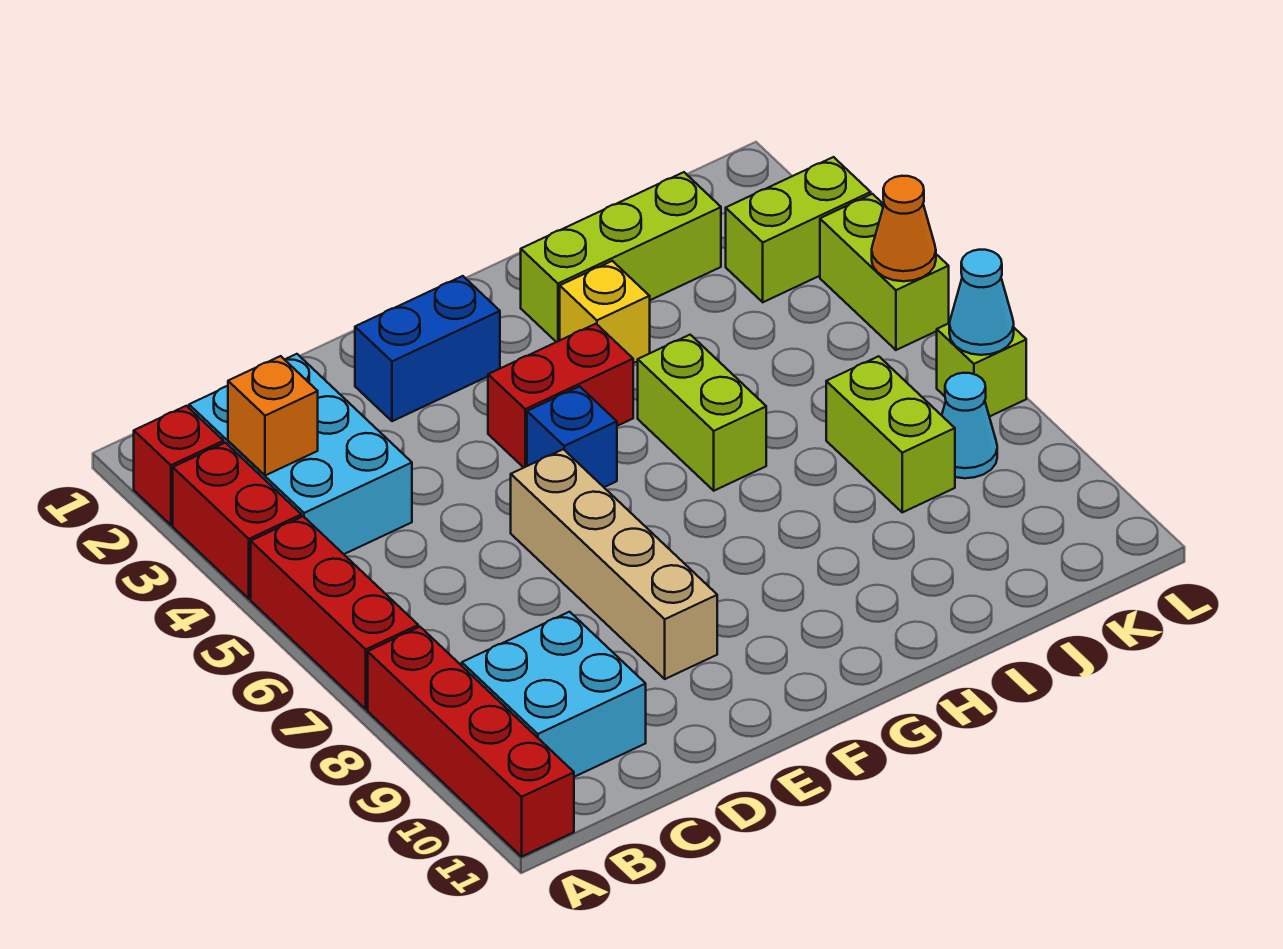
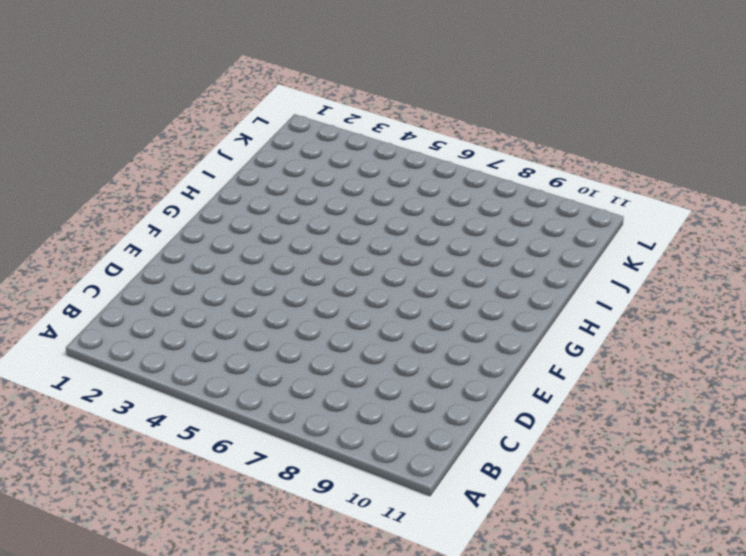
none -> red brick A2 level 1
none -> red brick A3:A4 level 1
none -> red brick A5:A7 level 1

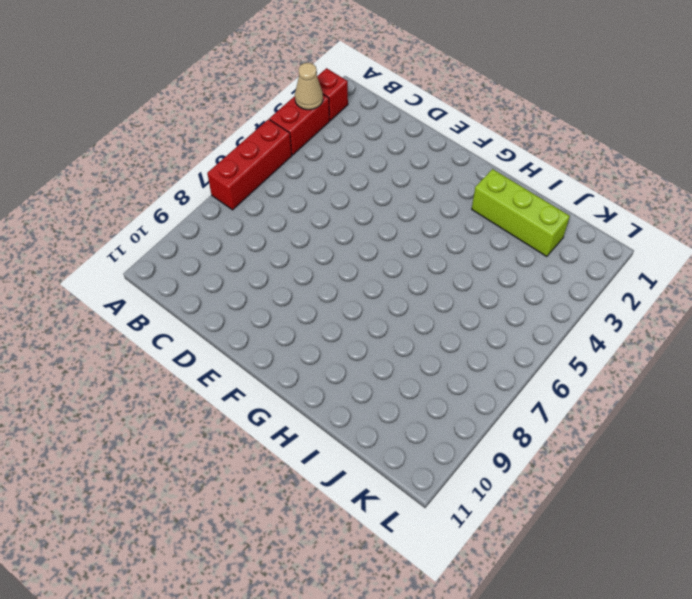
tan cone A3 level 2 -> none
none -> red brick A8:A11 level 1
none -> cyan brick B2:C4 level 1
none -> cyan brick B9:C10 level 1

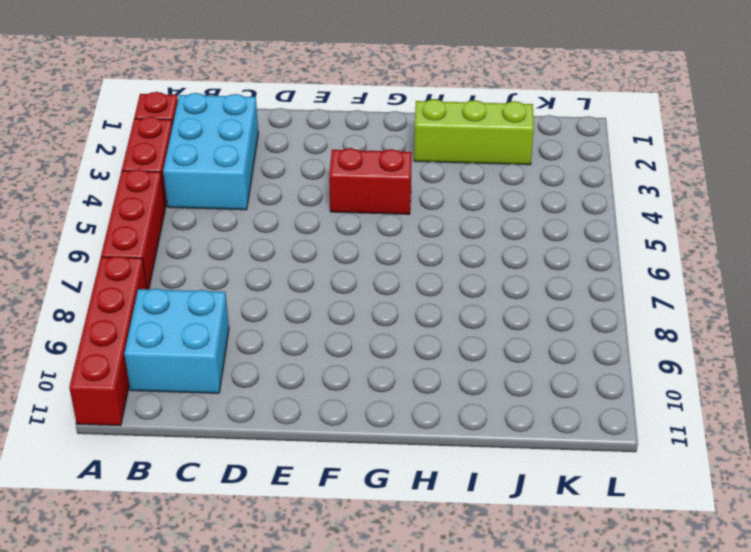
none -> blue brick E2:F2 level 1
none -> tan brick E6:E9 level 1
none -> blue brick F5 level 1

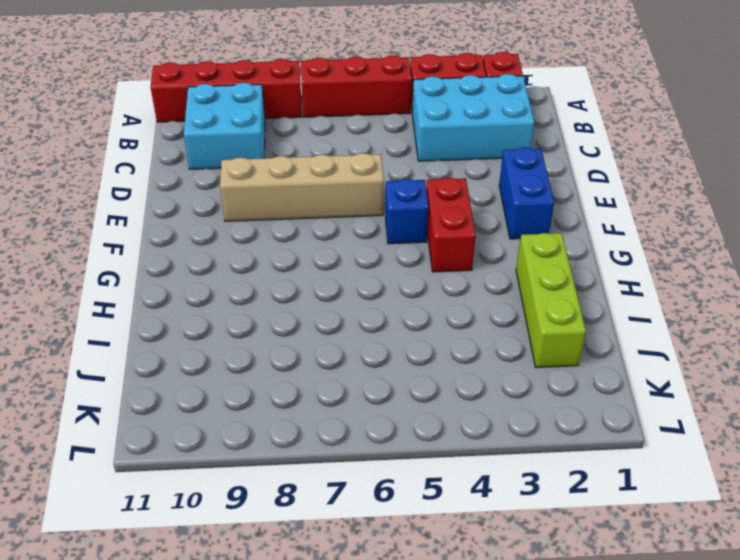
none -> yellow brick H3 level 1
none -> lime brick H5:H6 level 1
none -> lime brick J7:J8 level 1

